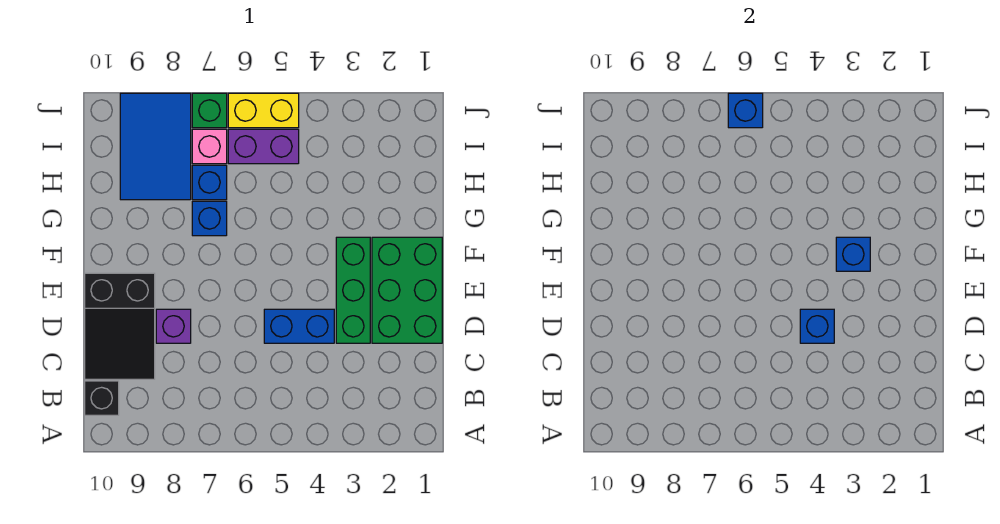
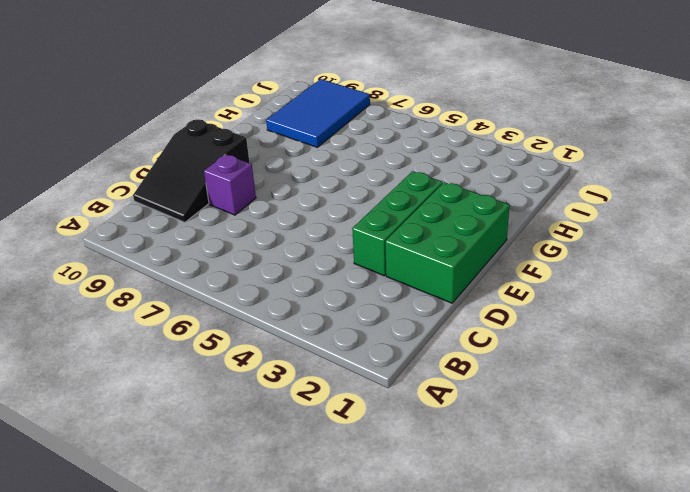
none -> black brick B10 level 1
none -> blue brick D4:D5 level 1
none -> blue brick G7 level 1

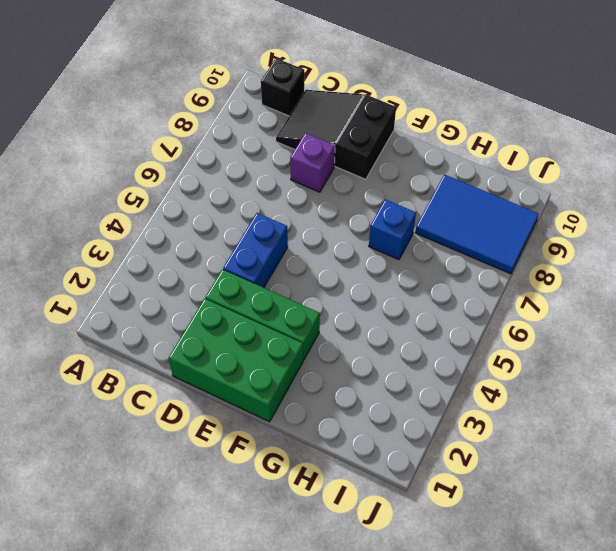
none -> blue brick H7 level 1
none -> purple brick I5:I6 level 1
none -> pink brick I7 level 1

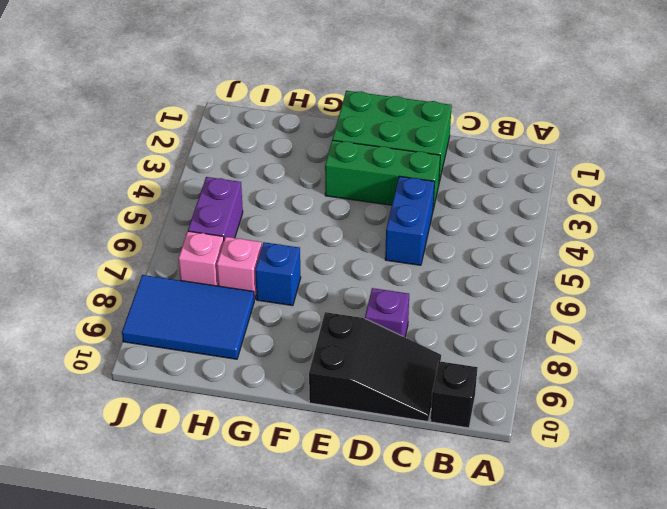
pink brick H7 level 1 -> blue brick H7 level 1
none -> yellow brick J5:J6 level 1
none -> green brick J7 level 1
none -> blue brick D4 level 2

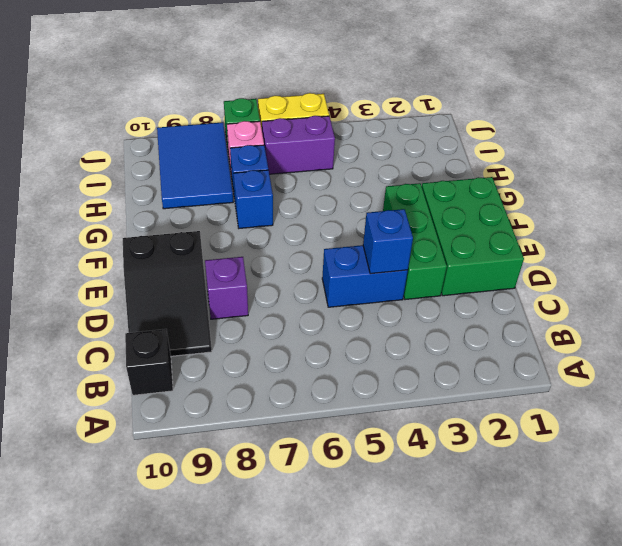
none -> blue brick F3 level 2
none -> blue brick J6 level 2

